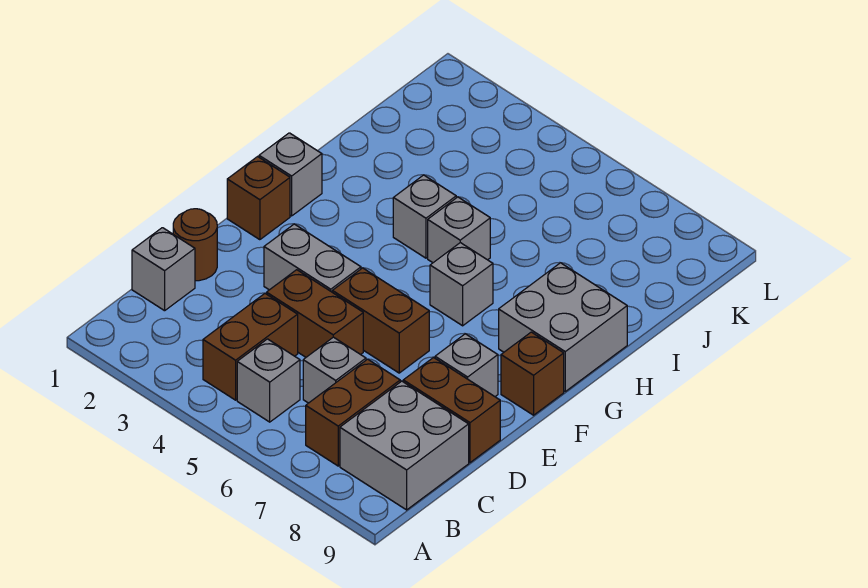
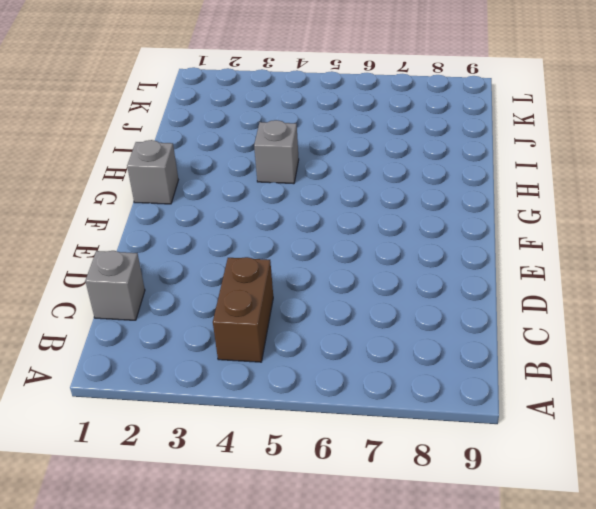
none -> grey brick B5 level 1
none -> brown brick B7:C7 level 1
none -> grey brick B8:C9 level 1

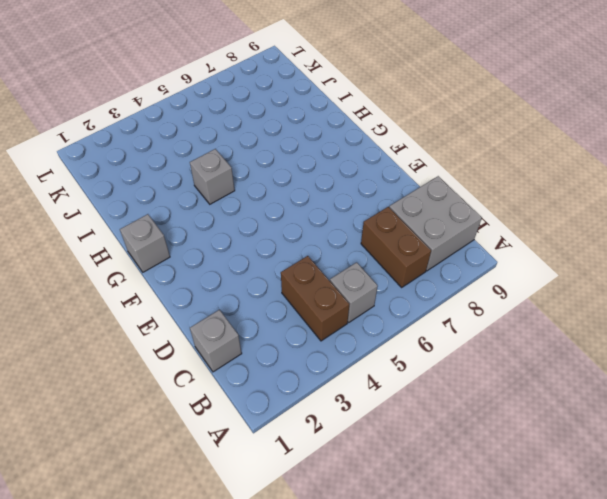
none -> grey brick C6 level 1
none -> brown round brick D1 level 1
none -> brown brick D4:D5 level 1

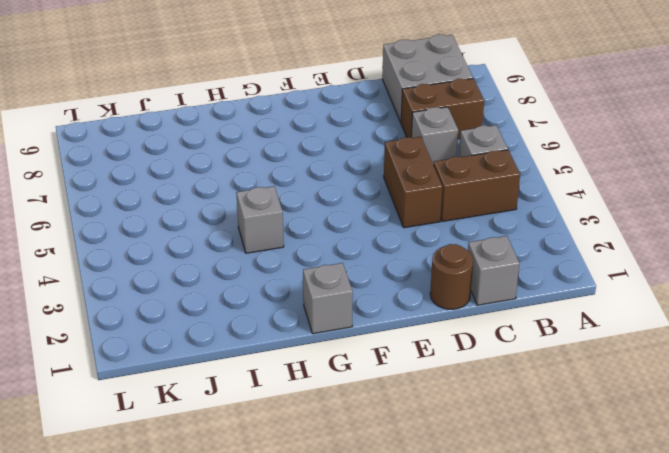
none -> brown brick D8:D9 level 1
none -> grey brick E3:E4 level 1
none -> brown brick E5:E6 level 1

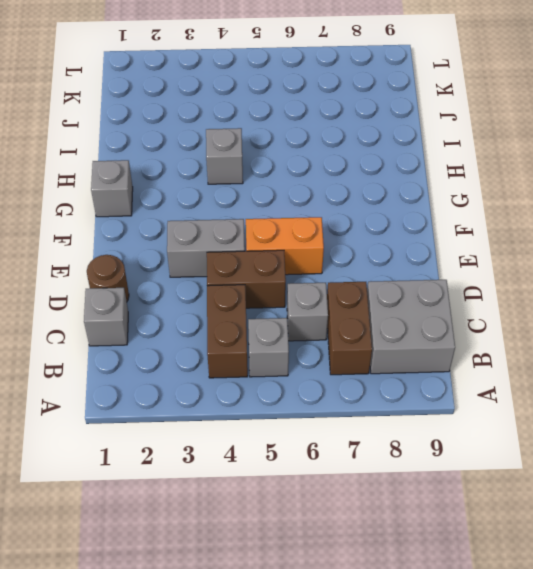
orange brick E5:E6 level 1 -> brown brick E5:E6 level 1
none -> brown brick D8:D9 level 1
none -> grey brick E8 level 1
none -> brown brick F1 level 1

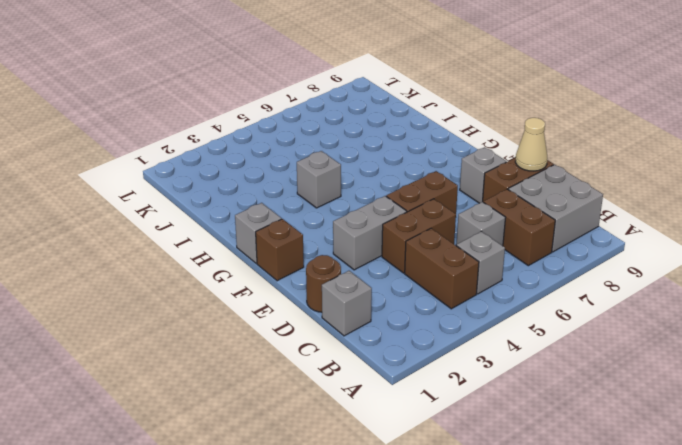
tan cone D9 level 2 -> none
none -> brown brick F9 level 1
none -> grey brick G6 level 1
none -> grey brick G8:H9 level 1

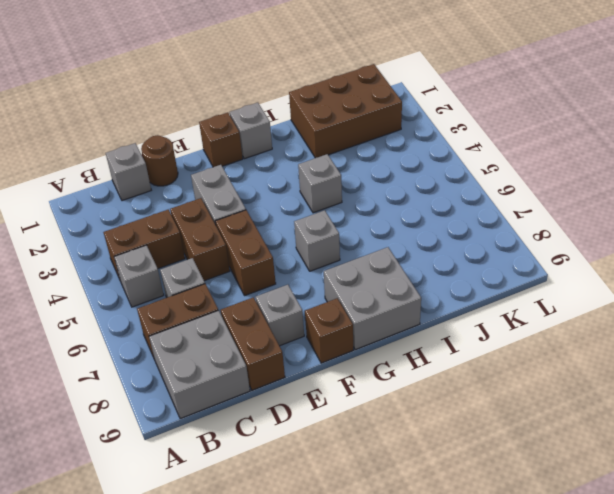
brown brick I1:K2 level 1 -> none
none -> grey brick H5 level 1

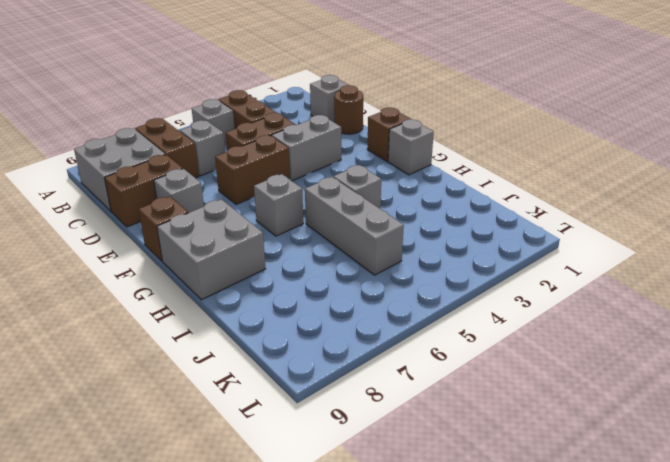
grey brick H5:J5 level 1 -> grey brick H5 level 1

